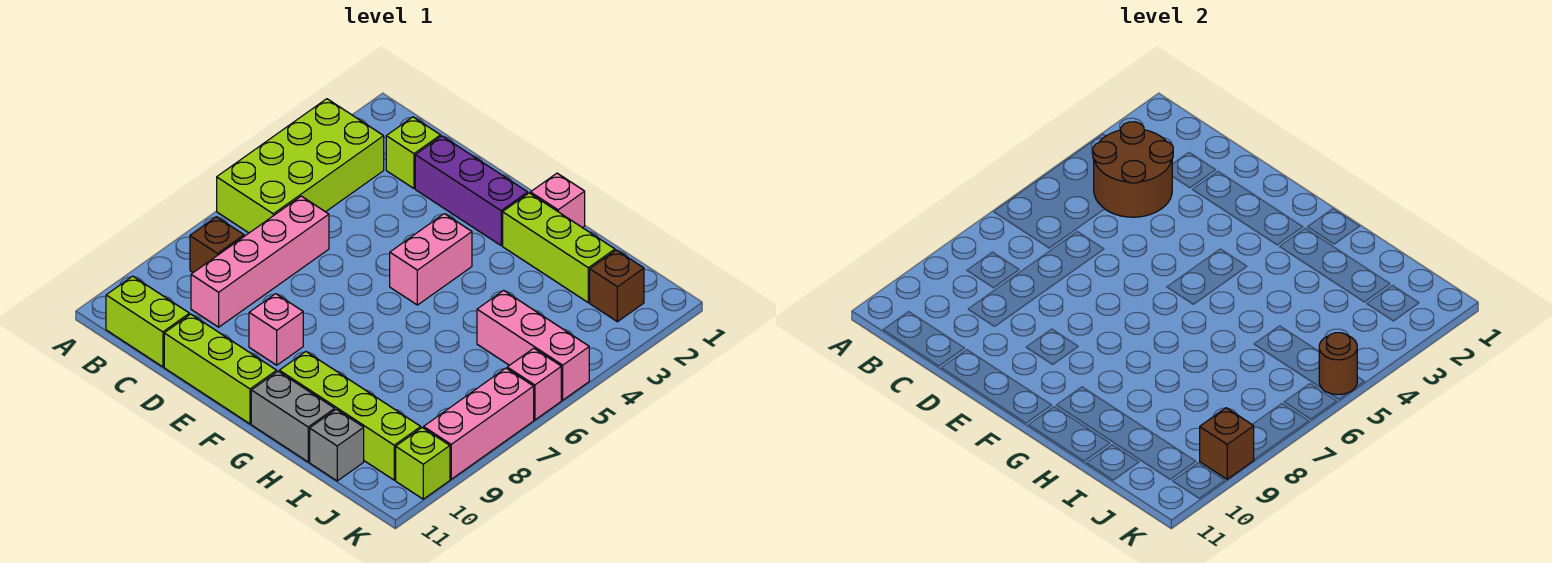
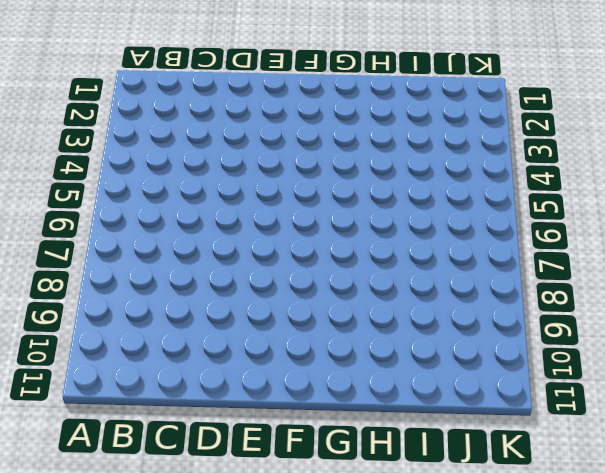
none -> lime brick A3:B6 level 1
none -> brown brick B8 level 1
none -> lime brick B11:C11 level 1

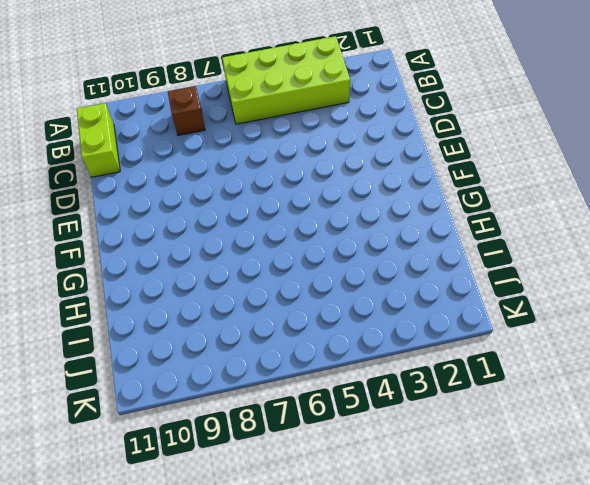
none -> lime brick C2 level 1
none -> pink brick C6:C9 level 1
none -> purple brick D2:F2 level 1

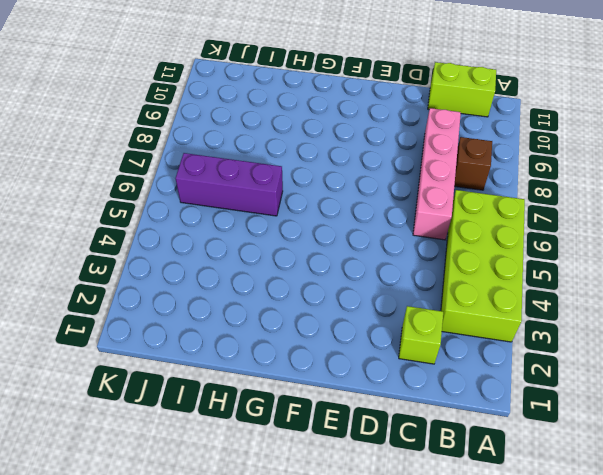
purple brick H6:J6 level 1 -> purple brick D2:F2 level 1
none -> lime brick D11:F11 level 1
none -> pink brick E9 level 1
none -> pink brick F4:F5 level 1

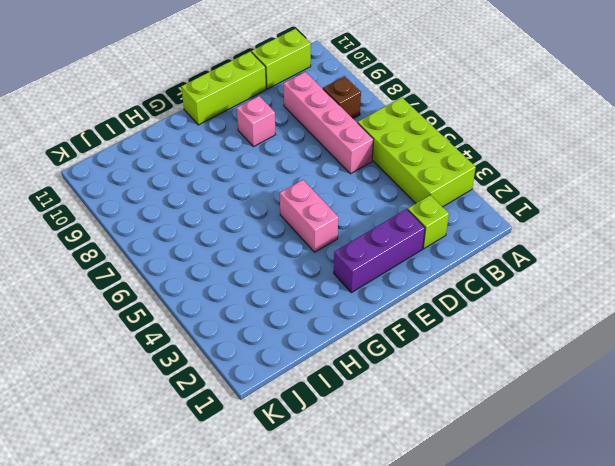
none -> pink brick G1 level 1
none -> lime brick G2:I2 level 1
none -> lime brick G10:J10 level 1

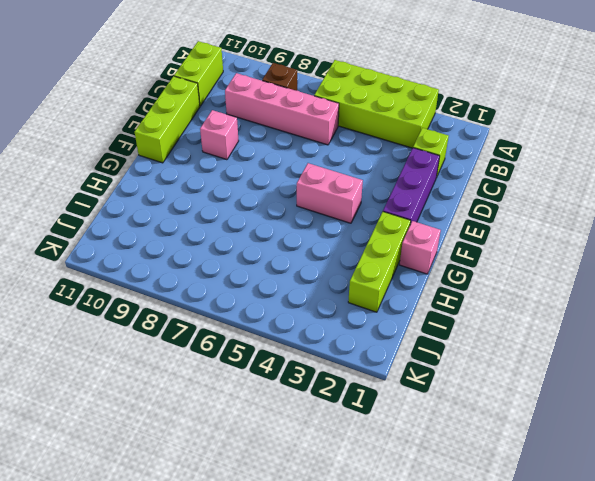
none -> lime brick G10:J10 level 1
none -> grey brick G11:H11 level 1
none -> pink brick I5:K5 level 1

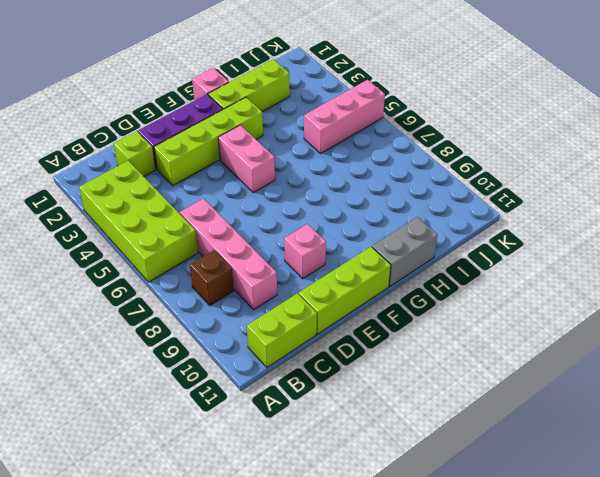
lime brick D3:G3 level 1 -> lime brick G10:J10 level 1
none -> grey brick I11 level 1
none -> brown brick J2 level 1
none -> pink brick K6 level 1

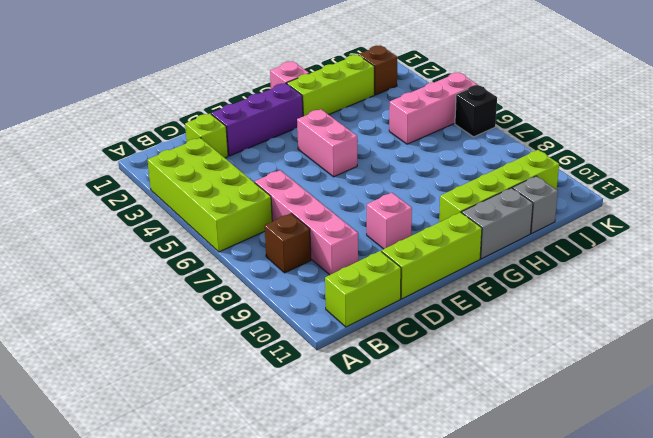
black brick K6 level 1 -> pink brick K6 level 1
none -> pink brick K7:K9 level 1
none -> lime brick K10 level 1
none -> brown round brick B3:C4 level 2

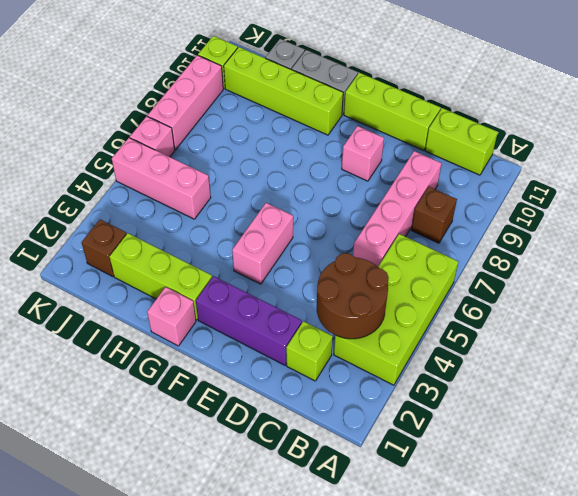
none -> brown round brick K5 level 2
none -> brown brick K9 level 2

